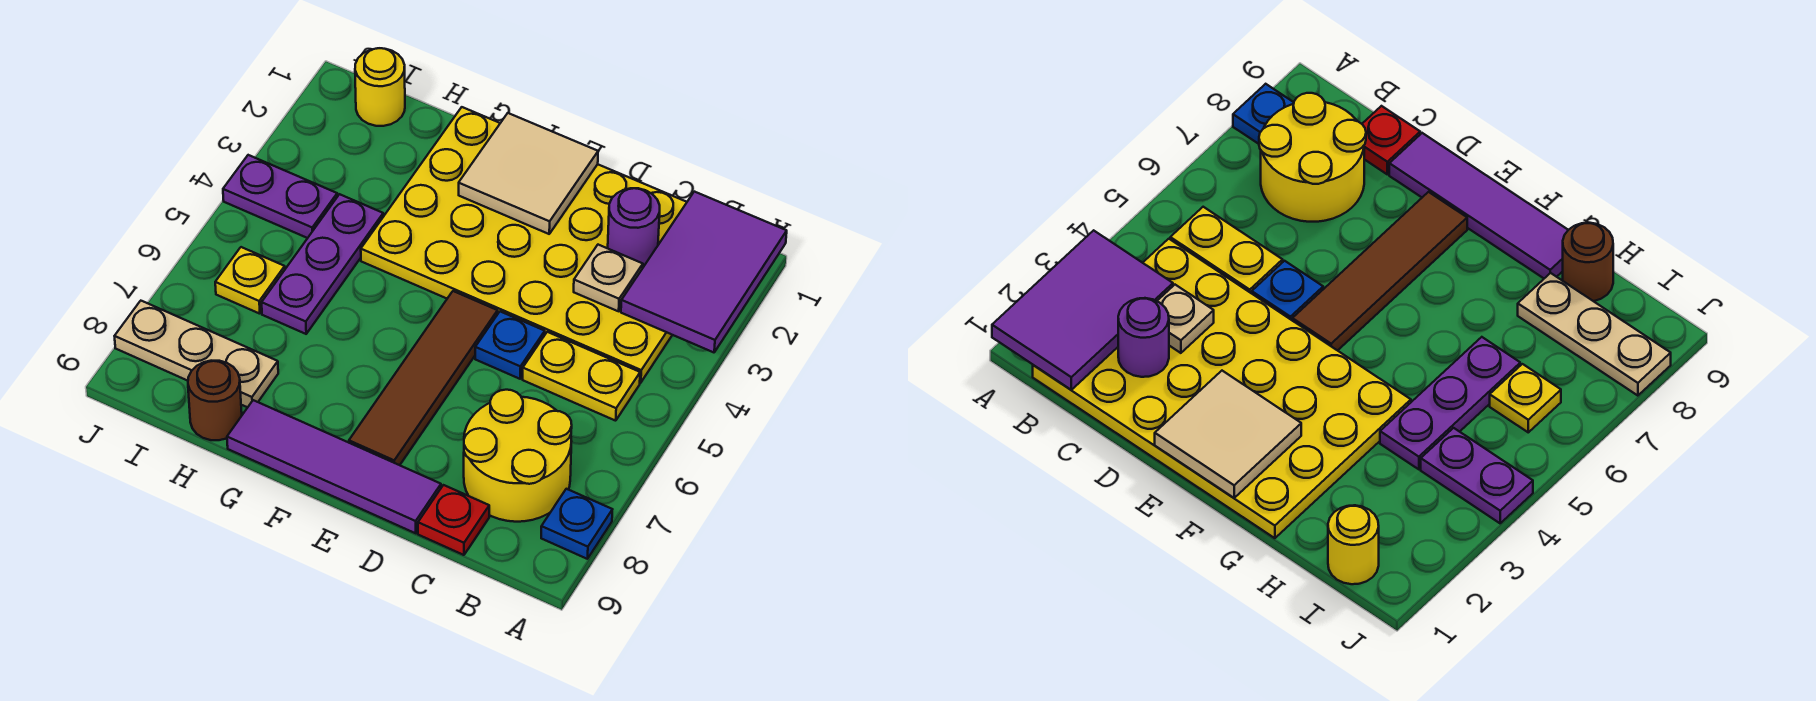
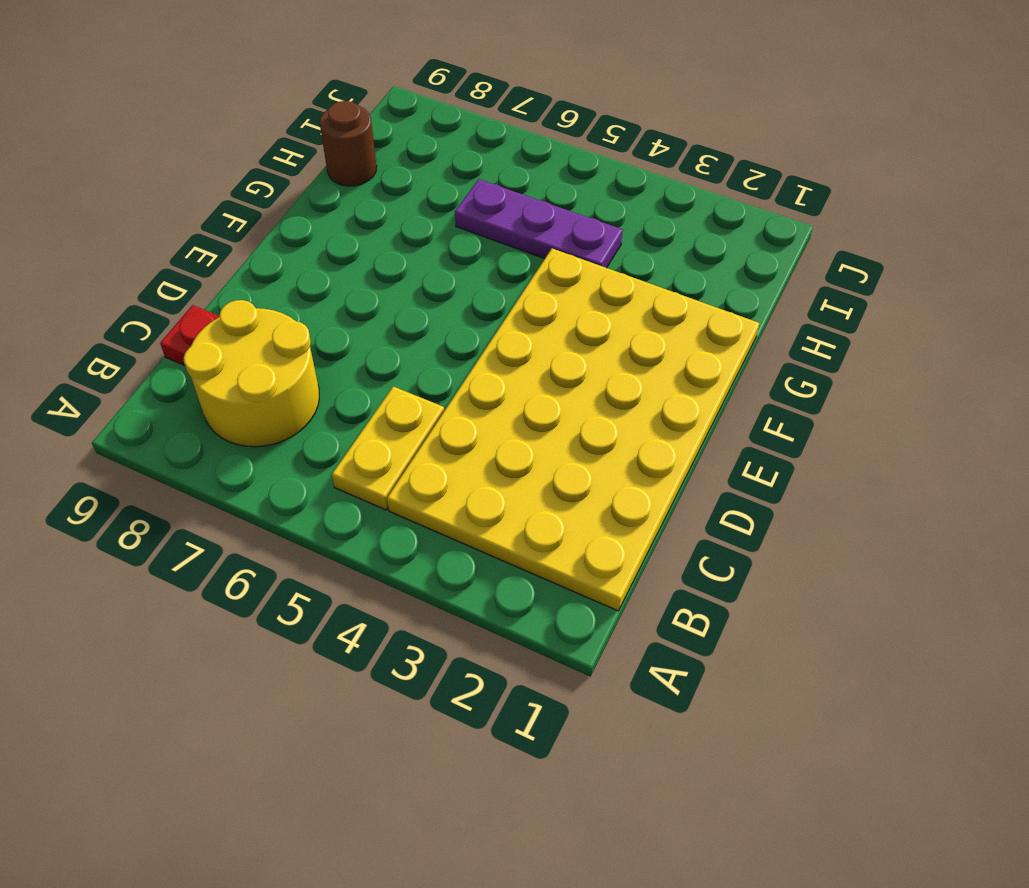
none -> blue plate A8 level 1
none -> blue plate D5 level 1
none -> purple tile D9:G9 level 1

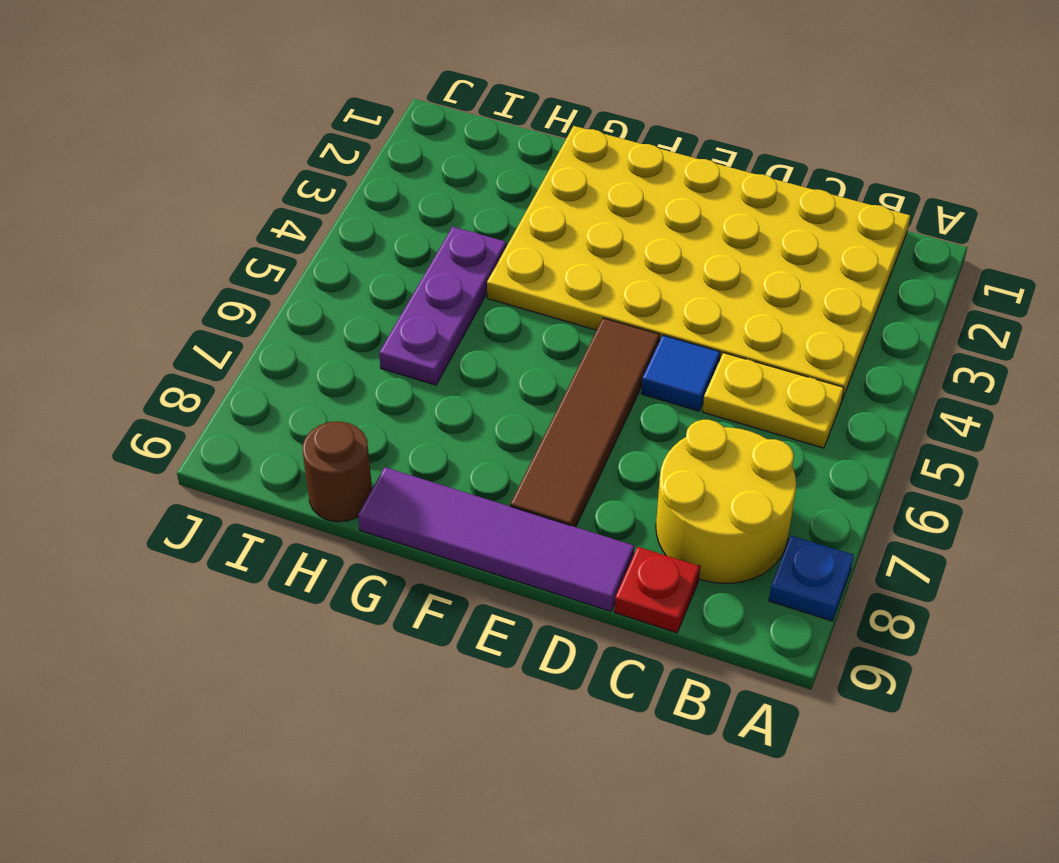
blue tile D5 level 1 -> blue plate D5 level 1
none -> tan plate H8:J8 level 1
none -> yellow round brick I1 level 1
none -> purple plate I4:J4 level 1

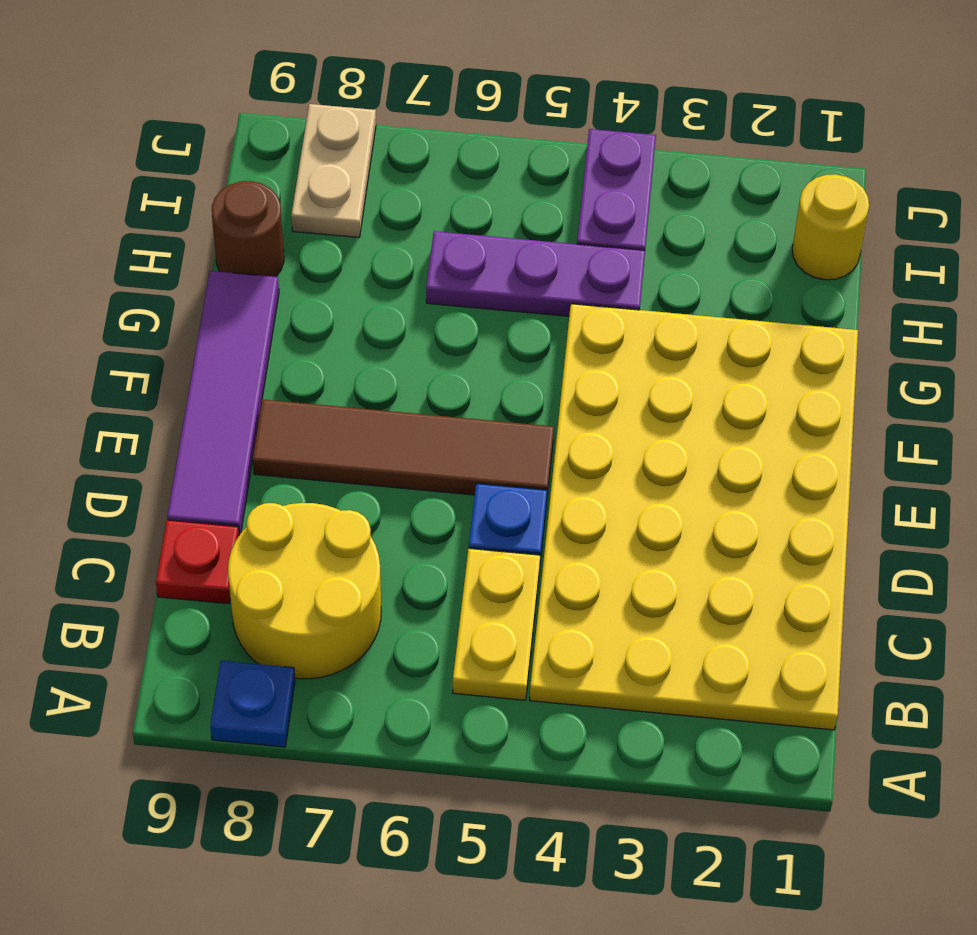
tan plate I8:J8 level 1 -> tan plate H8:J8 level 1
none -> yellow plate I6 level 1
none -> purple tile A1:B3 level 2
none -> purple round brick C2 level 2

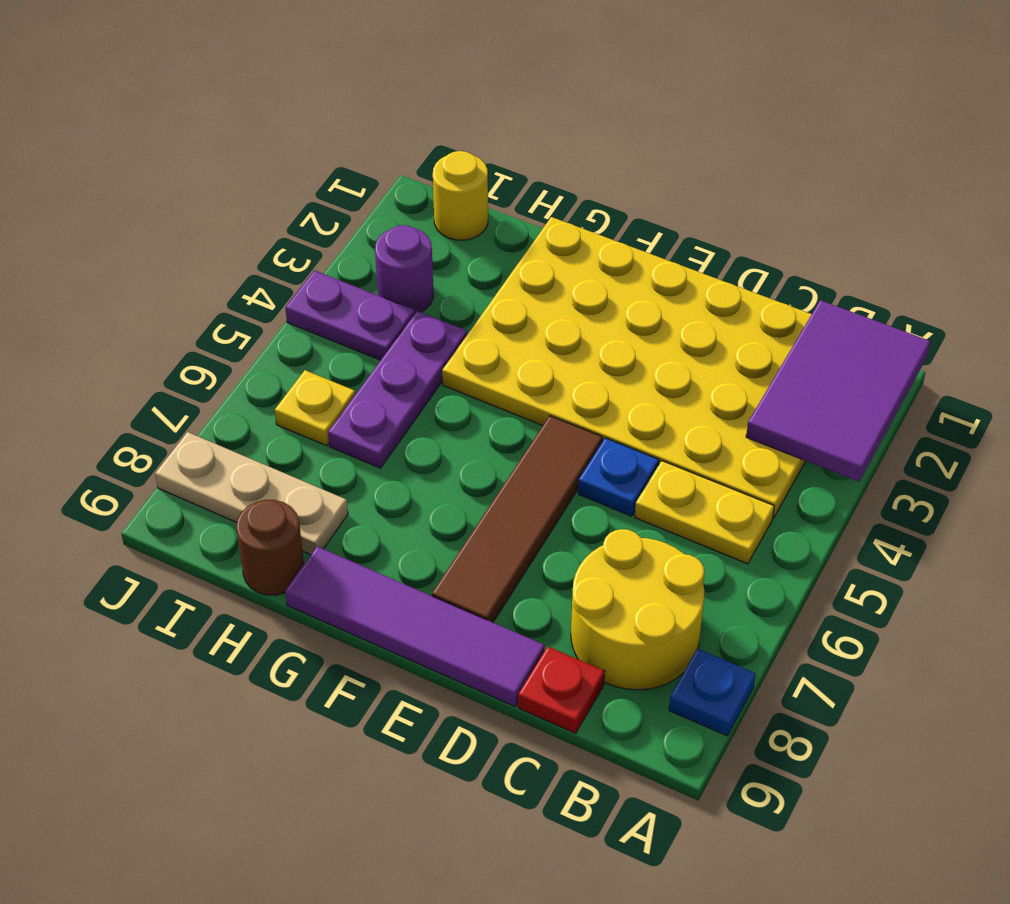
purple round brick I3 level 1 -> purple round brick C2 level 2
none -> tan plate C3 level 2
none -> tan tile E1:F2 level 2

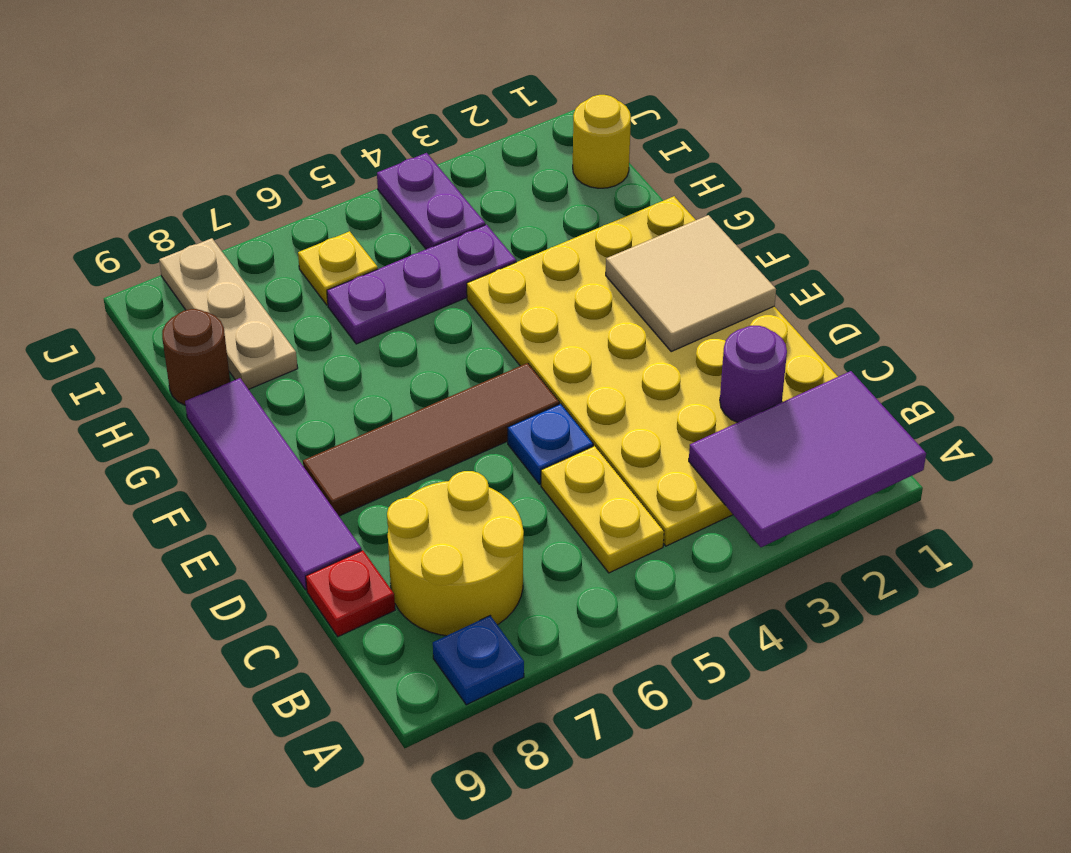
none -> tan plate C3 level 2

